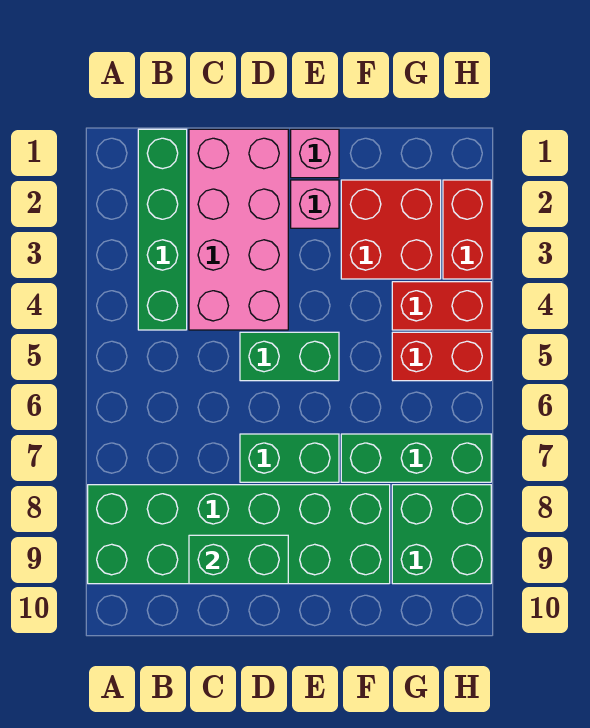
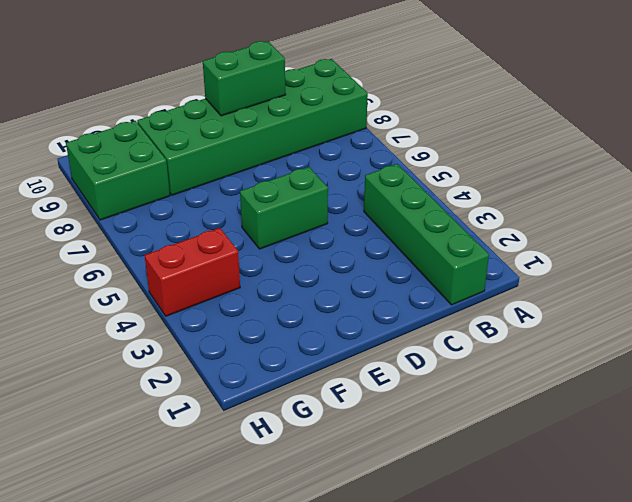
none -> pink brick C1:D4 level 1
none -> green brick D7:E7 level 1
none -> pink brick E1 level 1

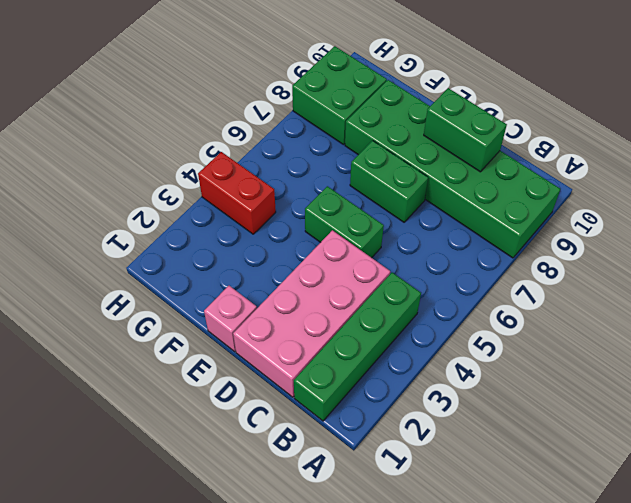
none -> pink brick E2 level 1
none -> red brick F2:G3 level 1
none -> green brick F7:H7 level 1

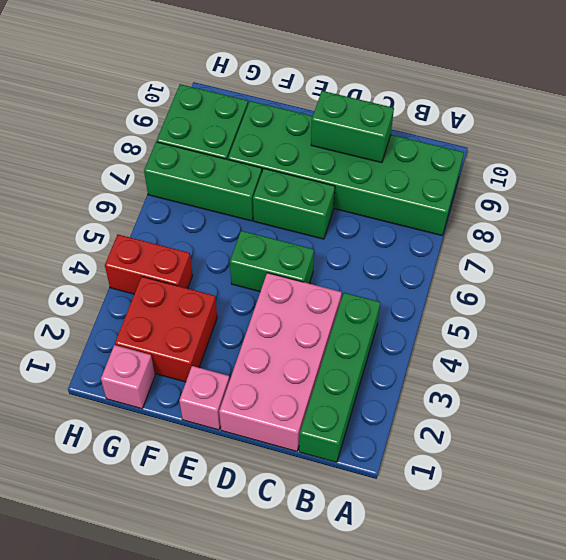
pink brick G1 level 1 -> pink brick E2 level 1
none -> red brick G5:H5 level 1
none -> red brick H2:H3 level 1

